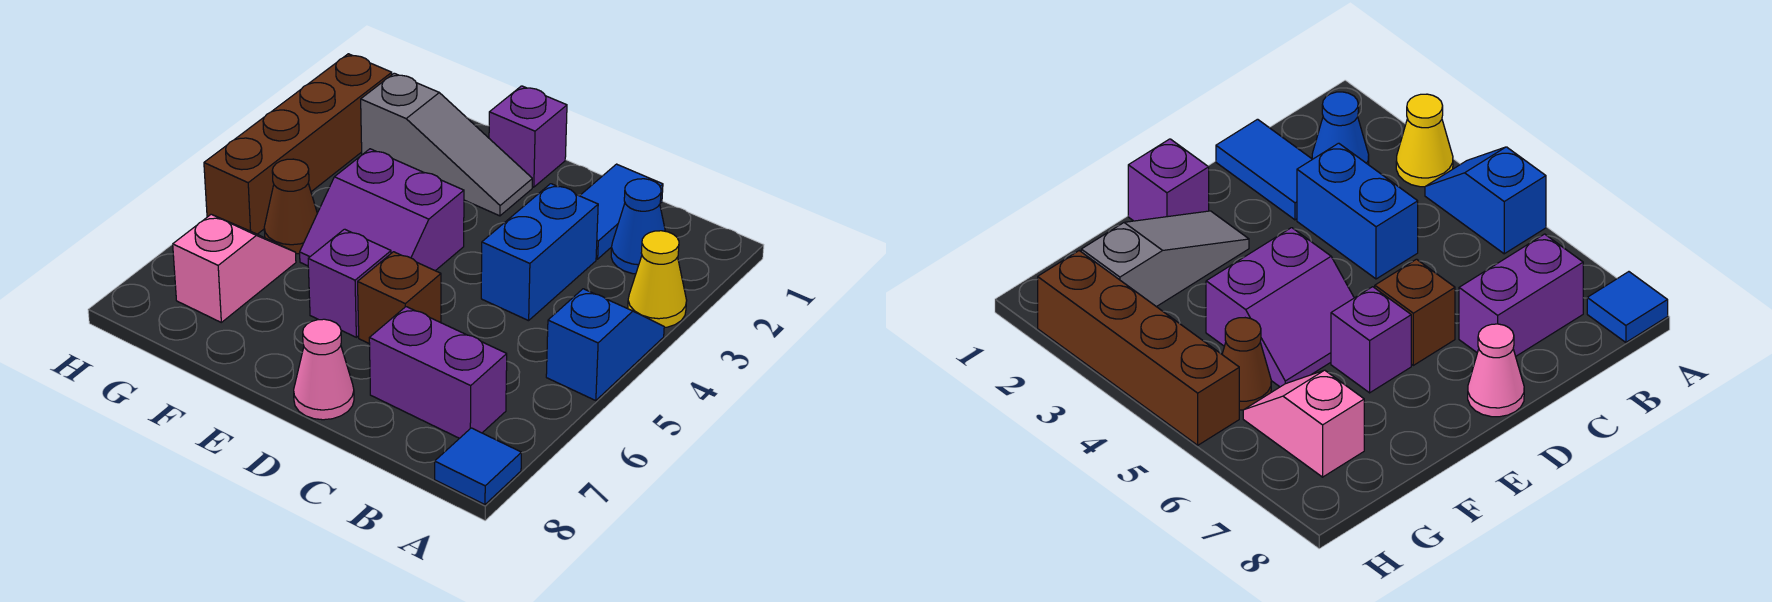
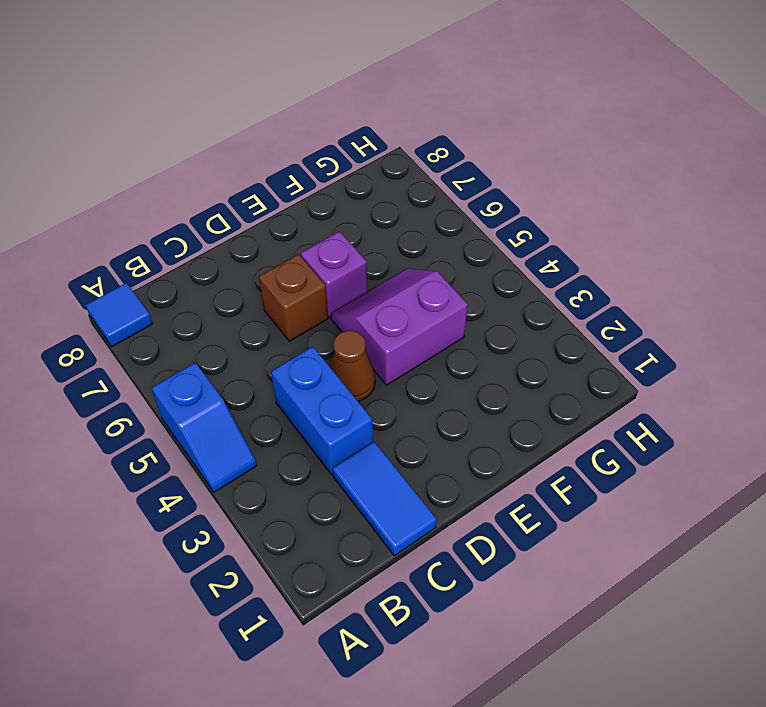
brown cone D4 level 1 -> brown cone G5 level 1
none -> yellow cone A3 level 1
none -> blue cone B2 level 1
none -> purple brick B7:C7 level 1

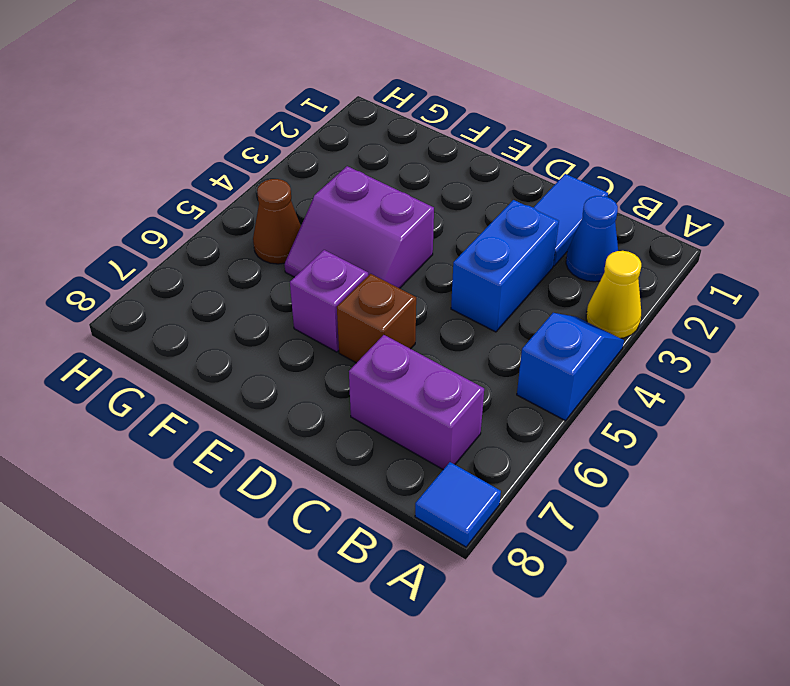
none -> pink cone D8 level 1
none -> purple brick E1 level 1
none -> grey slope E2:G2 level 1 top G

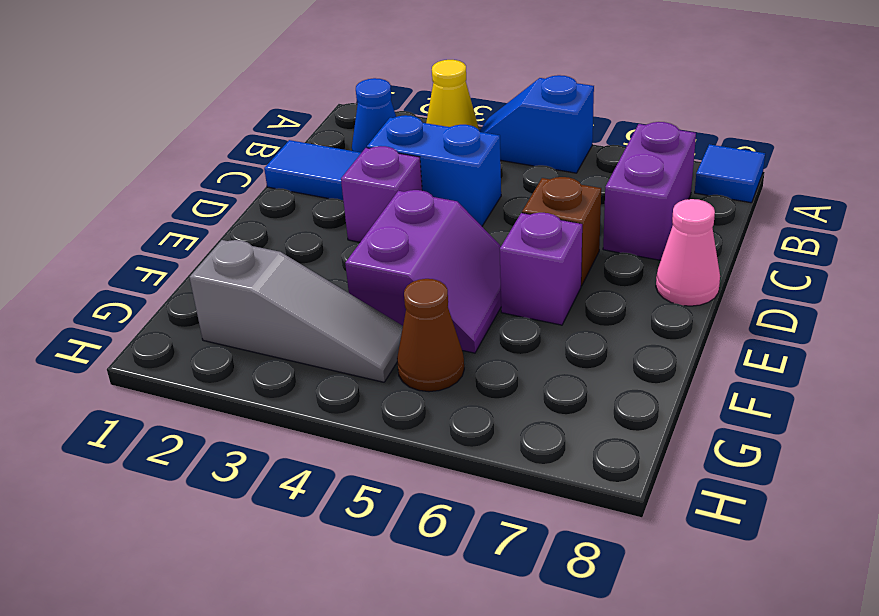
purple brick D3 level 1 -> purple brick E1 level 1
grey slope G2:G4 level 1 top 2 -> grey slope E2:G2 level 1 top G
none -> pink slope G6:G7 level 1 top 7
none -> brown brick H2:H5 level 1

